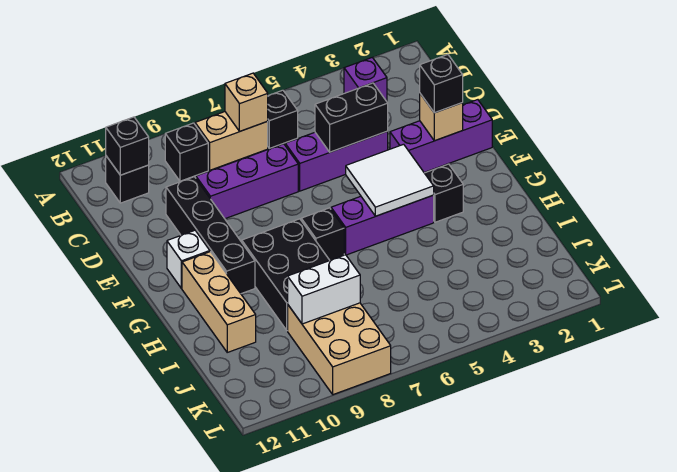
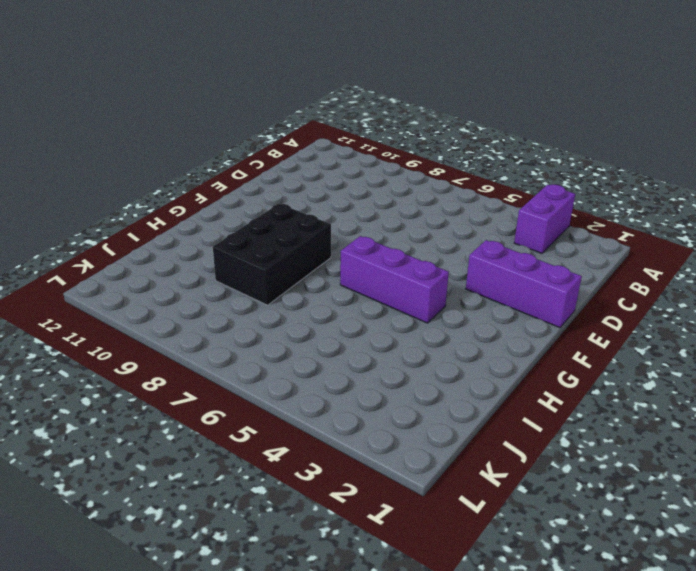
purple brick A3:B3 level 1 -> purple brick B3 level 1
none -> black brick B6 level 1
none -> tan brick B7:B8 level 1
none -> black brick B9 level 1

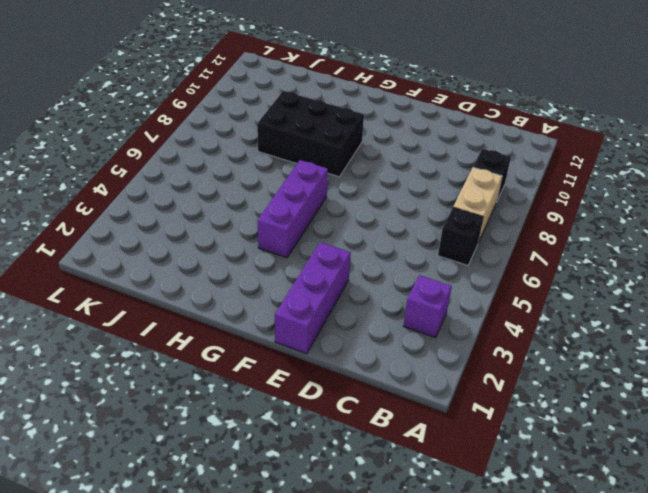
none -> black brick B11 level 1
none -> purple brick D4:D6 level 1
none -> purple brick D7:D9 level 1

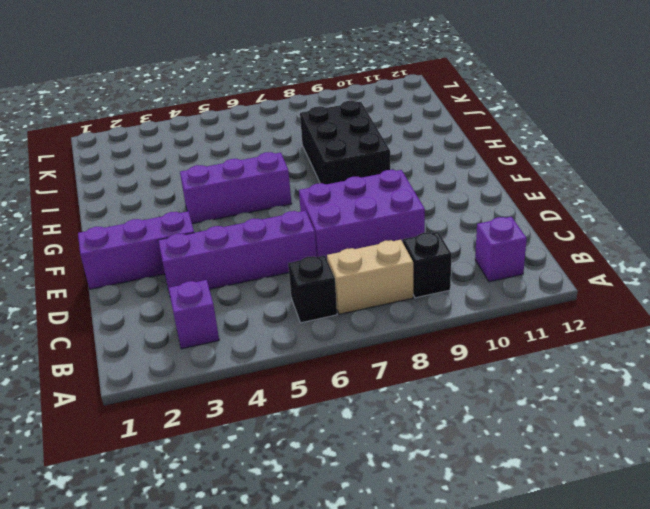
purple brick B11 level 1 -> black brick B11 level 1
purple brick D3:D6 level 1 -> purple brick D4:D6 level 1
purple brick D7:E9 level 1 -> purple brick D7:D9 level 1
none -> black brick D10:G10 level 1
none -> white brick F11 level 1
none -> black brick G3 level 1

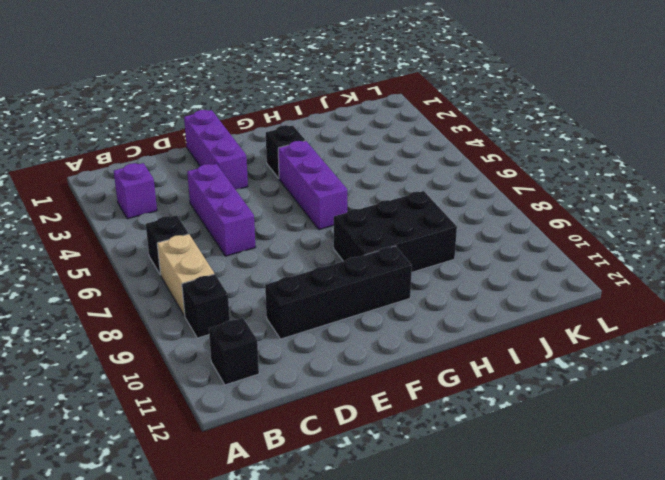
none -> purple brick D7:D9 level 1
none -> white brick F11 level 1
none -> black brick G7 level 1

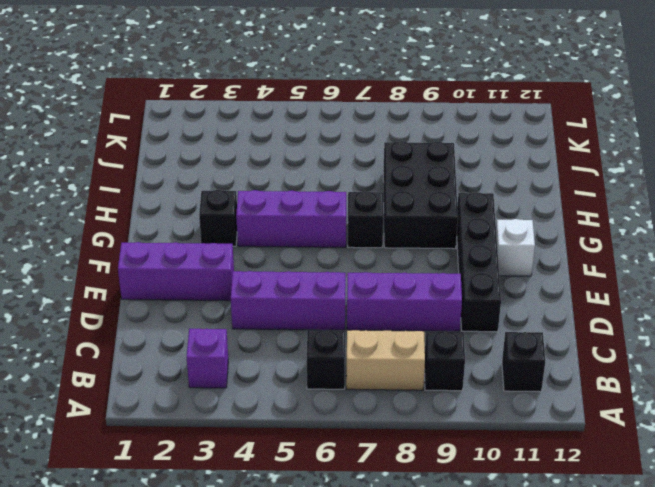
none -> tan brick G11:I11 level 1
none -> tan brick J8:L9 level 1
none -> tan brick B7 level 2

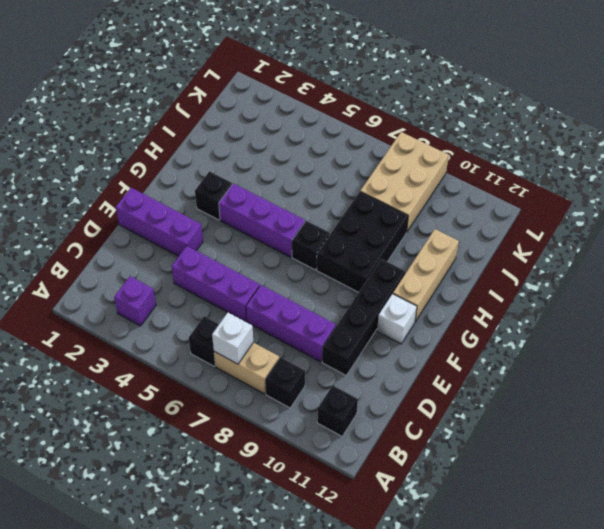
white brick B7 level 2 -> tan brick B7 level 2
none -> black brick B11 level 2
none -> black brick D4:D5 level 2
none -> tan brick E2 level 2

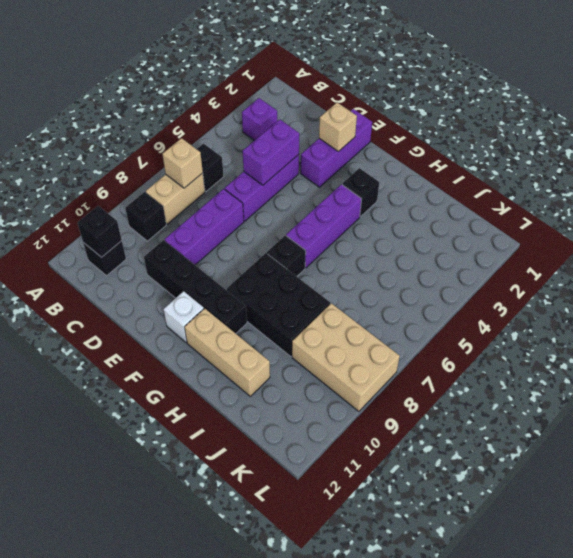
purple brick D4:D5 level 2 -> black brick D4:D5 level 2
none -> white tile F4:G5 level 2
none -> white brick J8:J9 level 2
none -> black brick E2 level 3

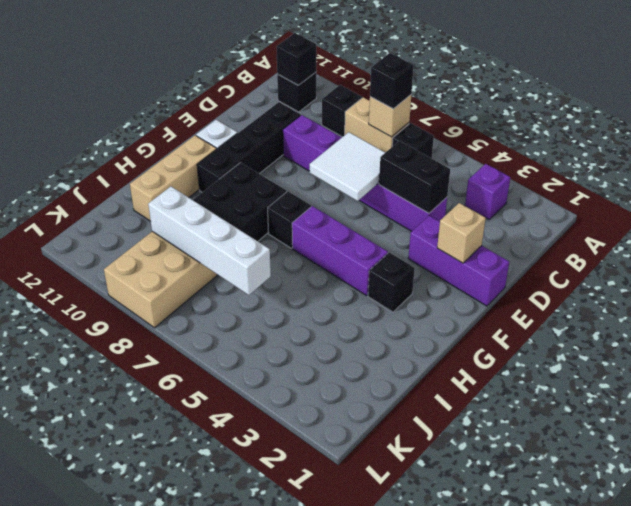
black brick B7 level 3 -> black brick E2 level 3
white tile D6:E7 level 2 -> white tile F4:G5 level 2
white brick J6:J9 level 2 -> white brick J8:J9 level 2

